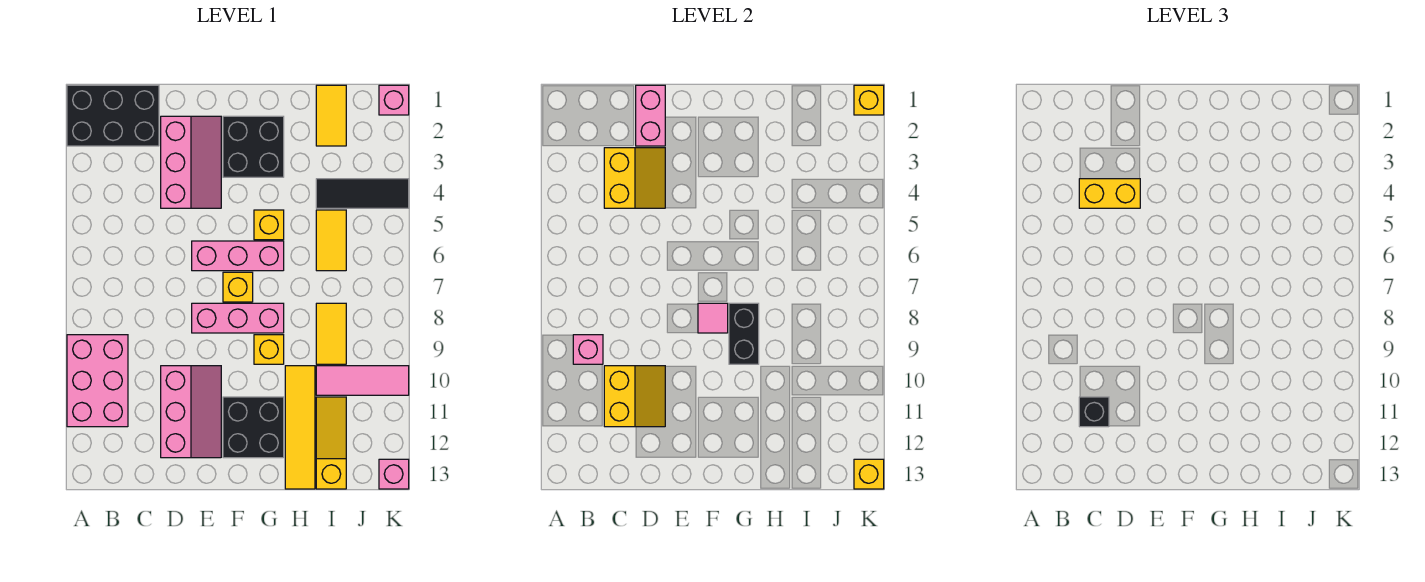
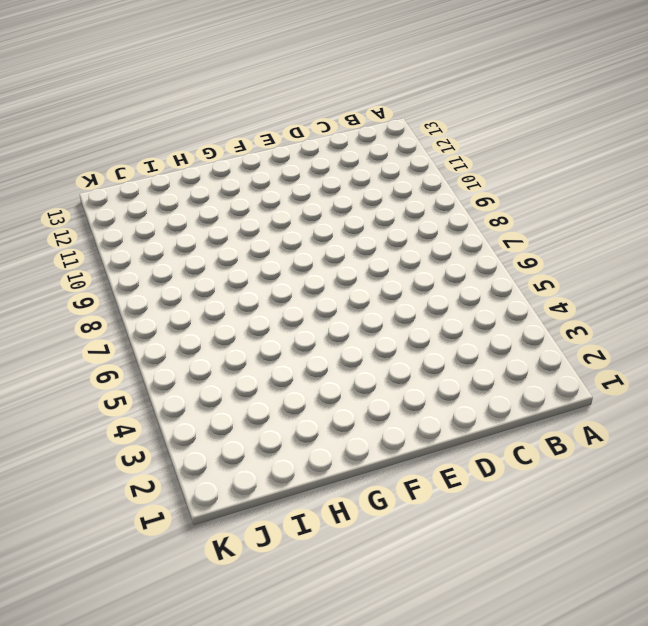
none -> black brick A1:C2 level 1
none -> pink brick A9:B11 level 1
none -> pink slope D2:E4 level 1 top D
none -> pink slope D10:E12 level 1 top D

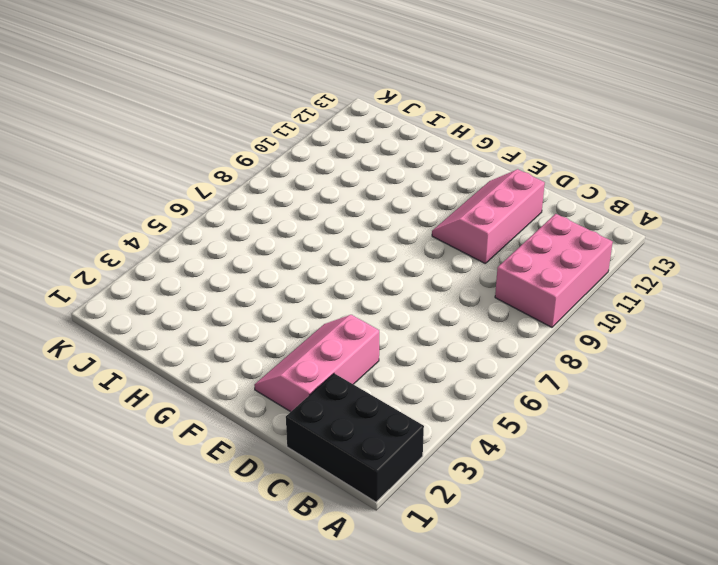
none -> pink brick E6:G6 level 1
none -> pink brick E8:G8 level 1
none -> black brick F2:G3 level 1
none -> yellow brick F7 level 1

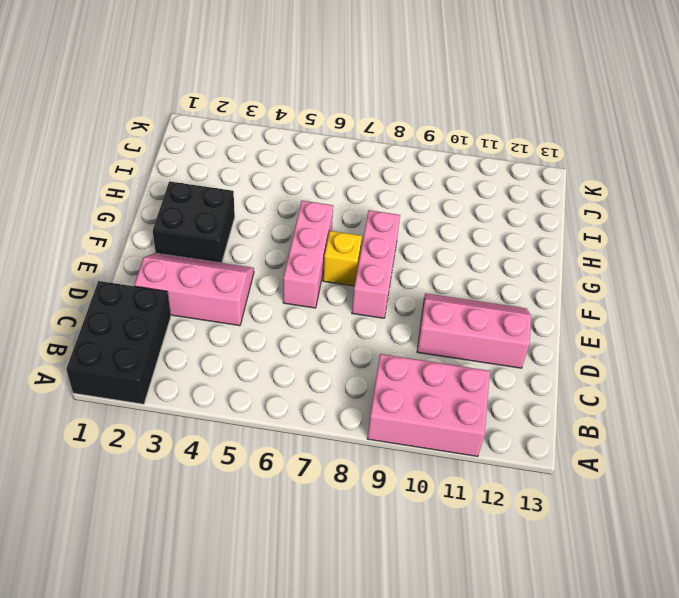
none -> black brick F11:G12 level 1
none -> yellow brick G5 level 1
none -> yellow brick G9 level 1
none -> yellow tile H10:H13 level 1

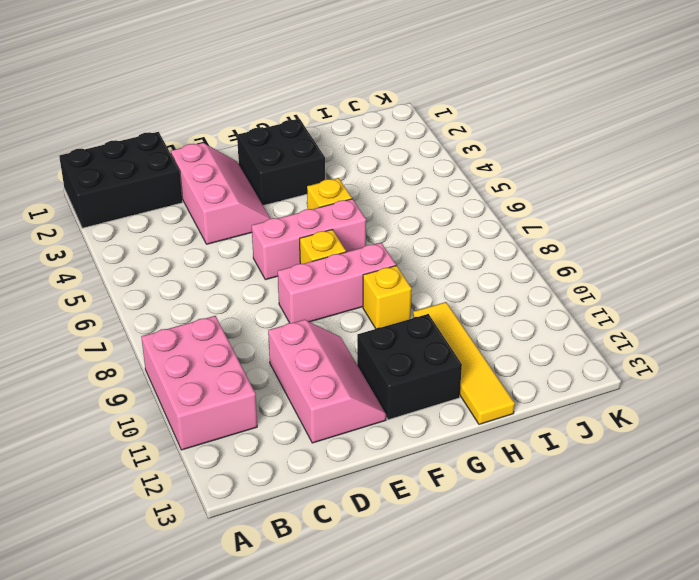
none -> yellow tile I1:I2 level 1
none -> black tile I4:K4 level 1
none -> yellow tile I5:I6 level 1
none -> yellow tile I8:I9 level 1

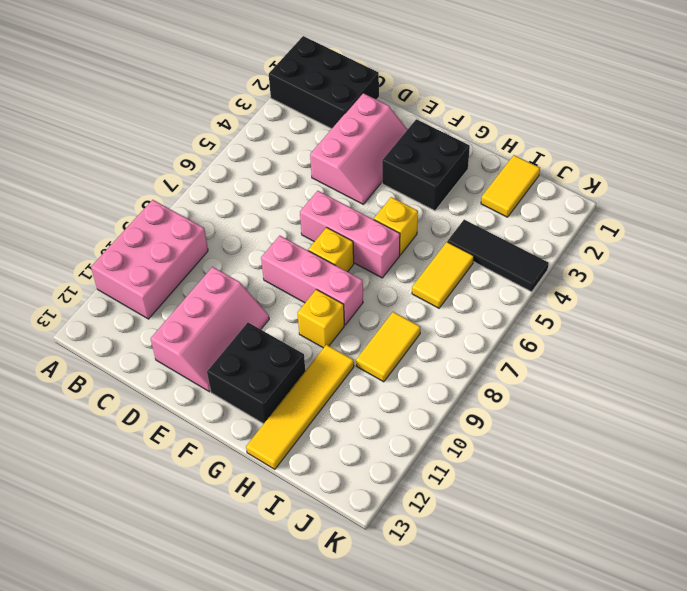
none -> pink tile I10:K10 level 1
none -> yellow slope I11:I13 level 1 top 13
none -> pink brick K1 level 1
none -> pink brick K13 level 1

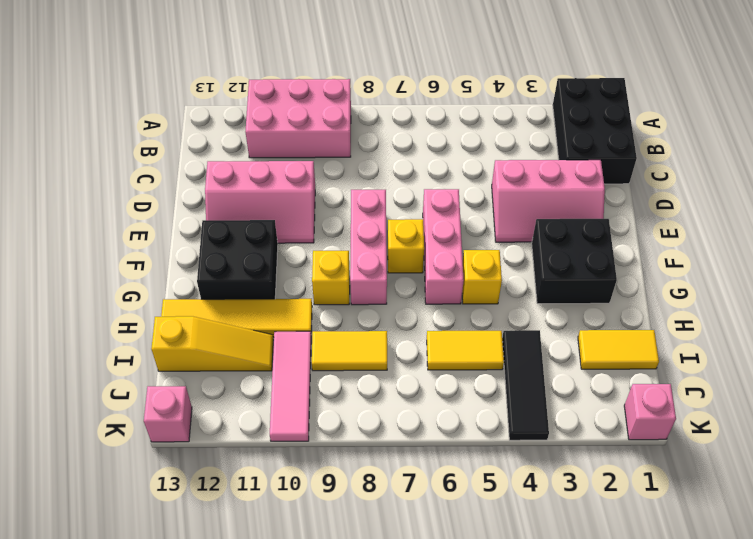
none -> pink brick B9 level 2
none -> yellow slope C3:D4 level 2 top C
none -> yellow slope C10:D11 level 2 top C
none -> pink brick D1:D2 level 2

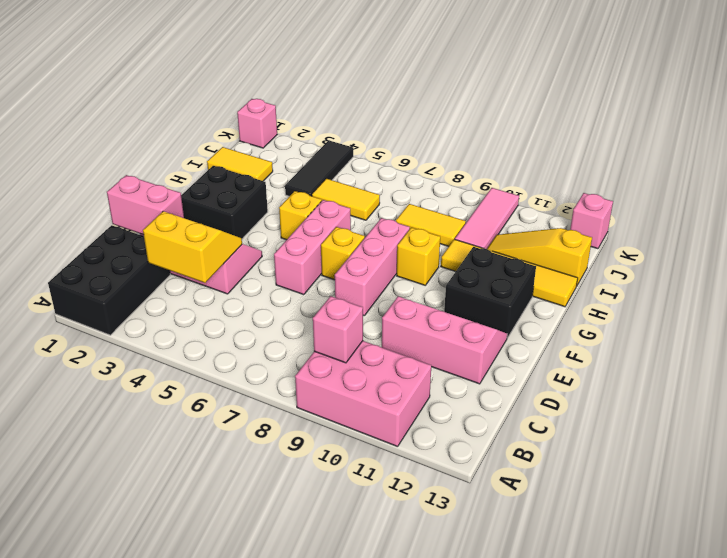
none -> yellow slope C10:D11 level 2 top C
none -> pink tile F8 level 2
none -> black brick G8:G9 level 2
none -> yellow brick K1 level 2

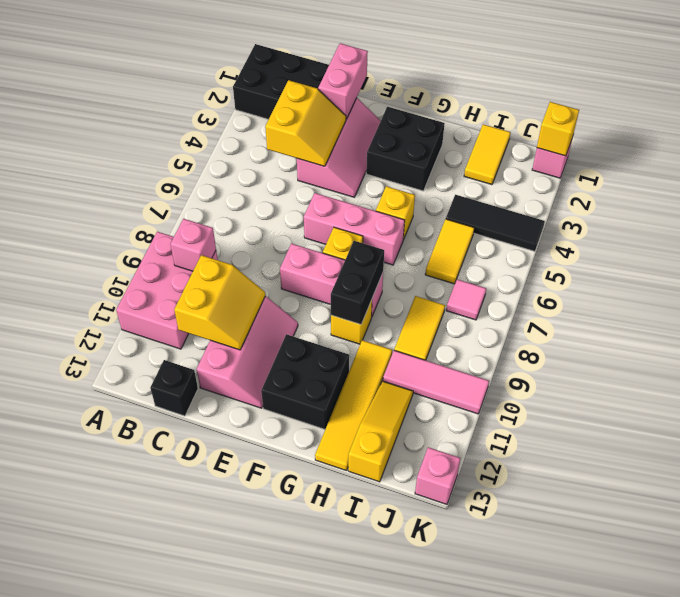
black brick C13 level 1 -> black brick C11 level 3
pink tile J7 level 1 -> pink tile F8 level 2
none -> yellow brick K13 level 2
none -> yellow brick C4:D4 level 3

